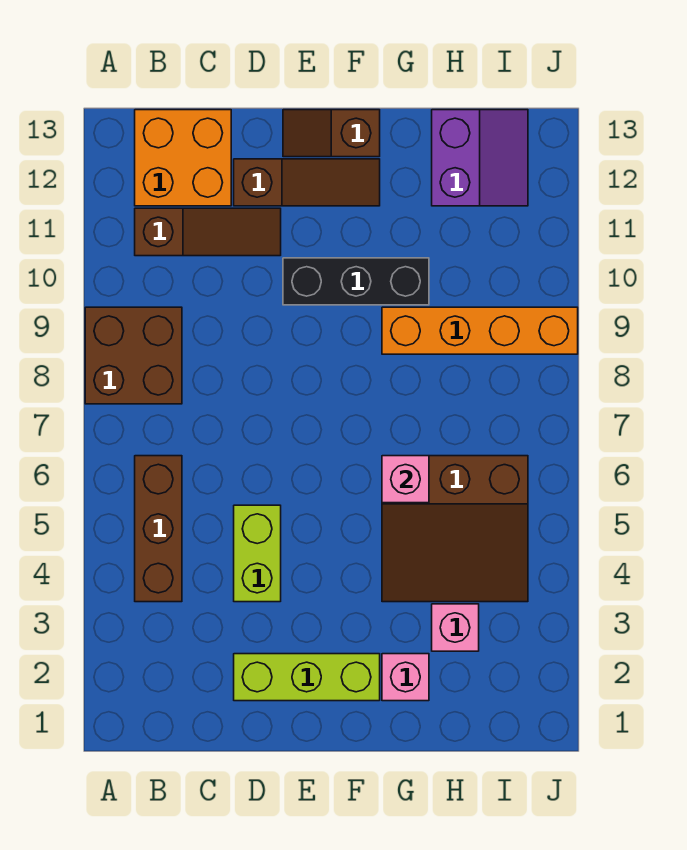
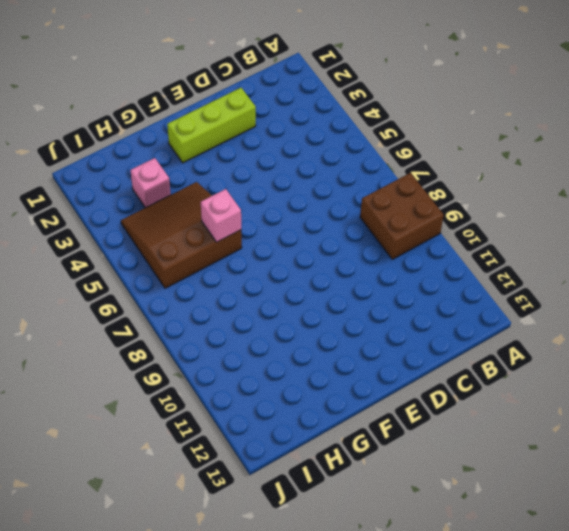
none -> brown brick B4:B6 level 1
none -> brown slope B11:D11 level 1 top B
none -> orange brick B12:C13 level 1

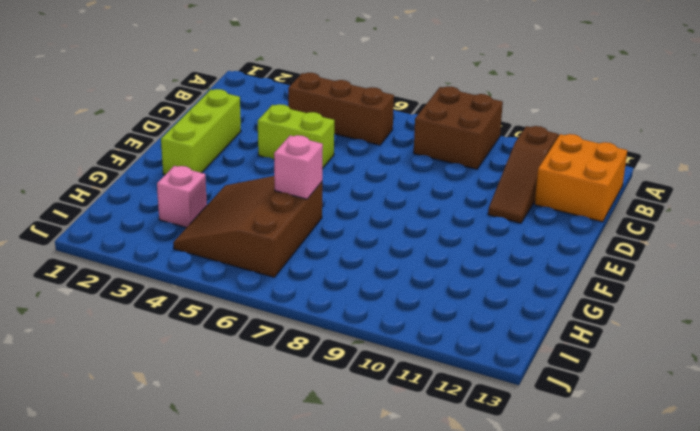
none -> brown slope D12:F12 level 1 top D
none -> black brick E10:G10 level 1
none -> brown slope E13:F13 level 1 top F

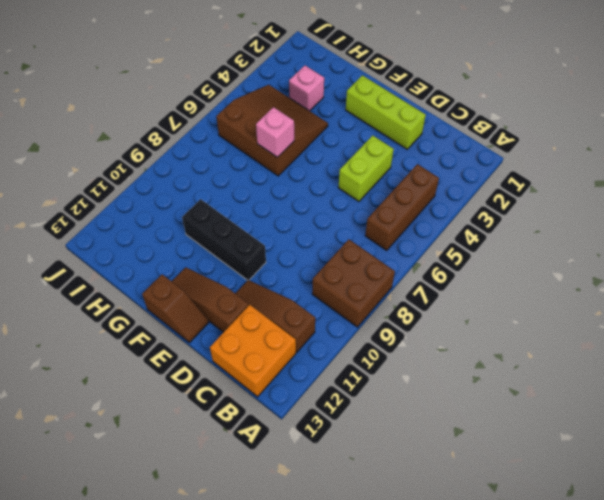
none -> pink brick G2 level 1
none -> orange brick G9:J9 level 1
none -> purple slope H12:I13 level 1 top H

